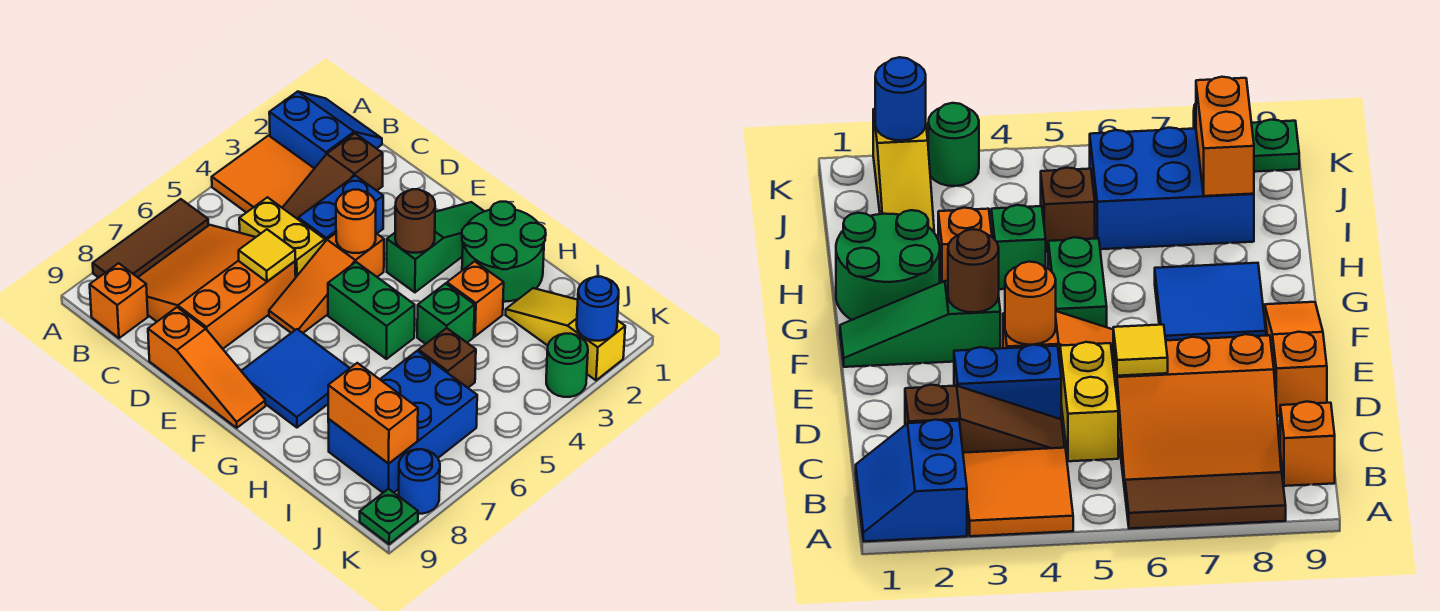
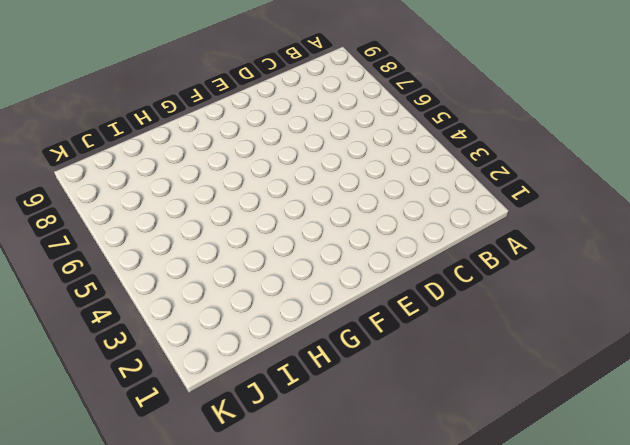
none -> blue slope A1:B2 level 1 top 2
none -> orange tile A3:B4 level 1
none -> brown tile A6:A8 level 1

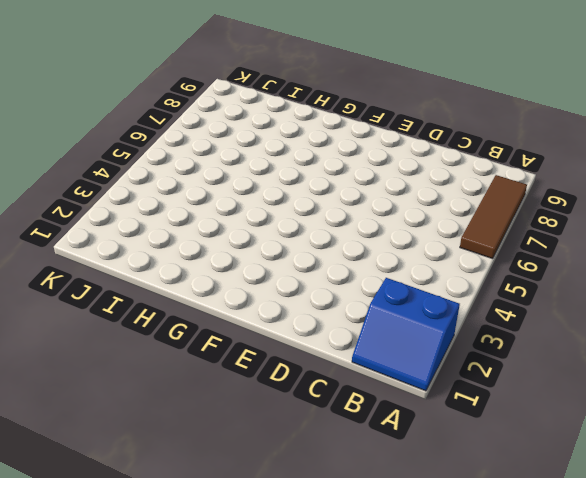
none -> orange tile A3:B4 level 1
none -> orange slope B6:D8 level 1 top D
none -> orange brick B9 level 1

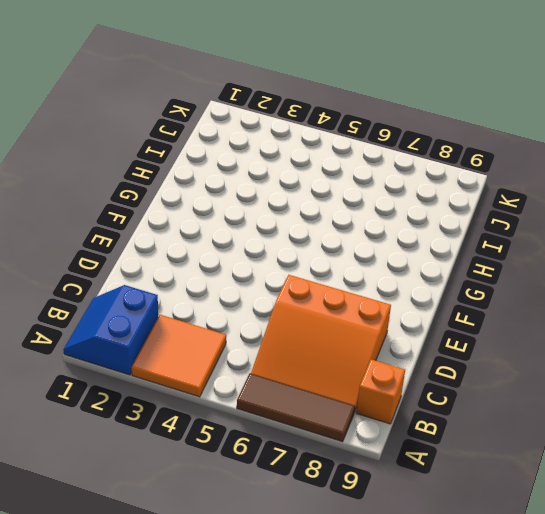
none -> brown slope C2:C4 level 1 top 2
none -> yellow brick C5:D5 level 1
none -> blue brick D3:D4 level 1

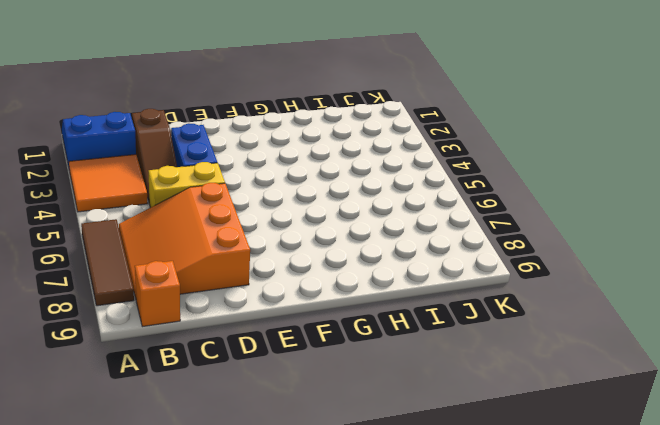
none -> orange slope D9:F9 level 1 top D
none -> orange slope E4:E6 level 1 top 4
none -> green slope F1:F3 level 1 top 3

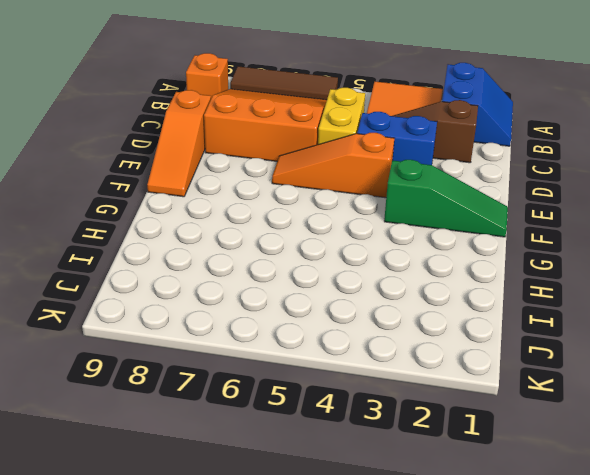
none -> green brick F5:G5 level 1
none -> blue tile F7:G8 level 1
none -> green round brick G1:H2 level 1

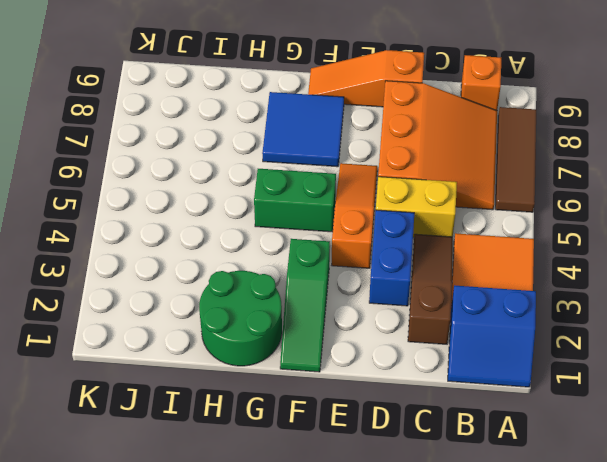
none -> orange brick H3 level 1
none -> green brick H4 level 1
none -> yellow slope I2:K2 level 1 top K

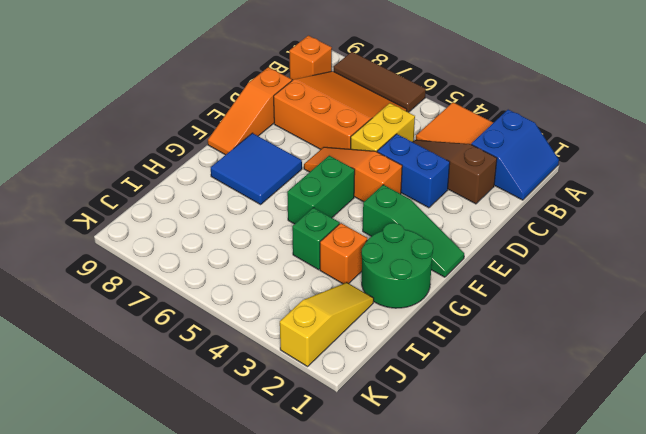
none -> brown brick I5 level 1
none -> blue brick I6:J8 level 1
none -> green round brick K3 level 1

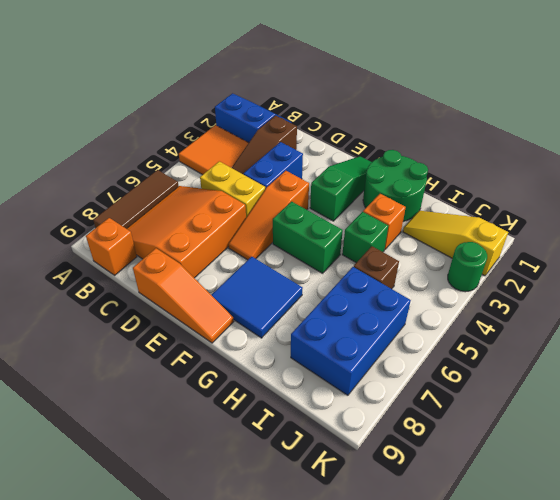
none -> blue round brick K8 level 1
none -> green plate K9 level 1
none -> yellow tile D6 level 2

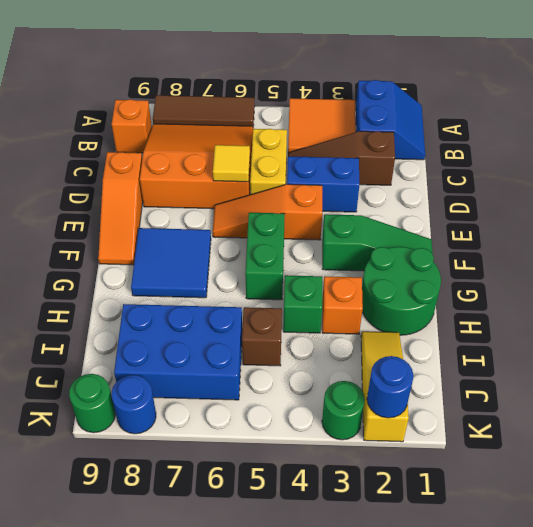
green round brick K9 level 1 -> green plate K9 level 1
none -> orange round brick E4 level 2
none -> brown round brick F3 level 2
none -> orange brick I8:J8 level 2

